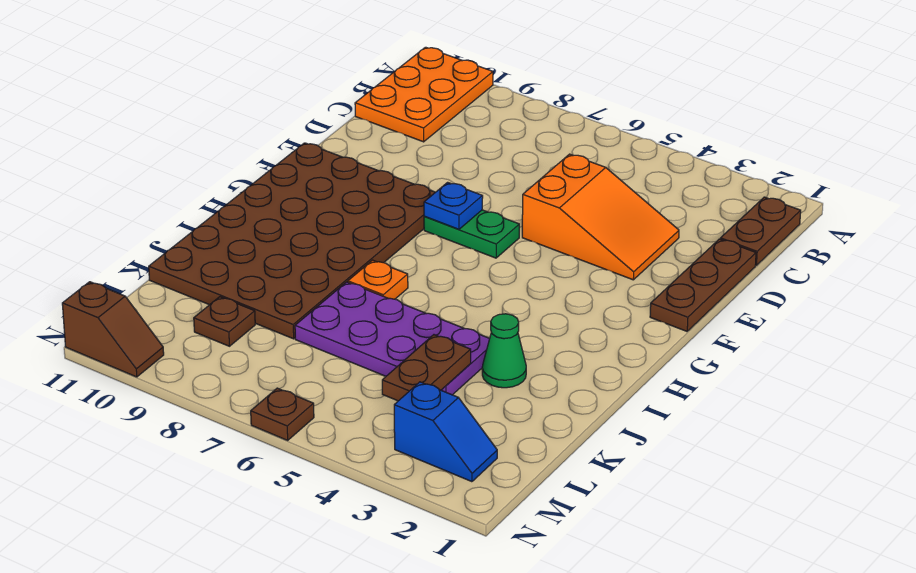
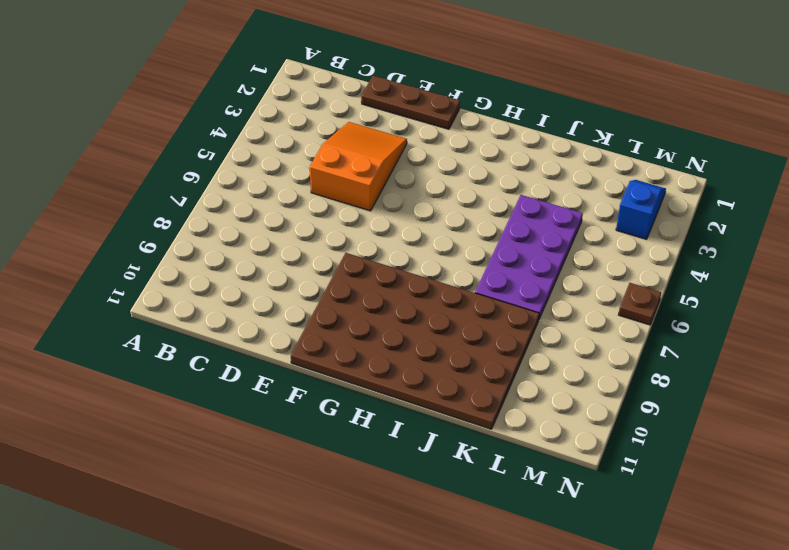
none -> orange plate A10:C11 level 1
none -> brown plate B1:C1 level 1
none -> green plate F6:F7 level 1

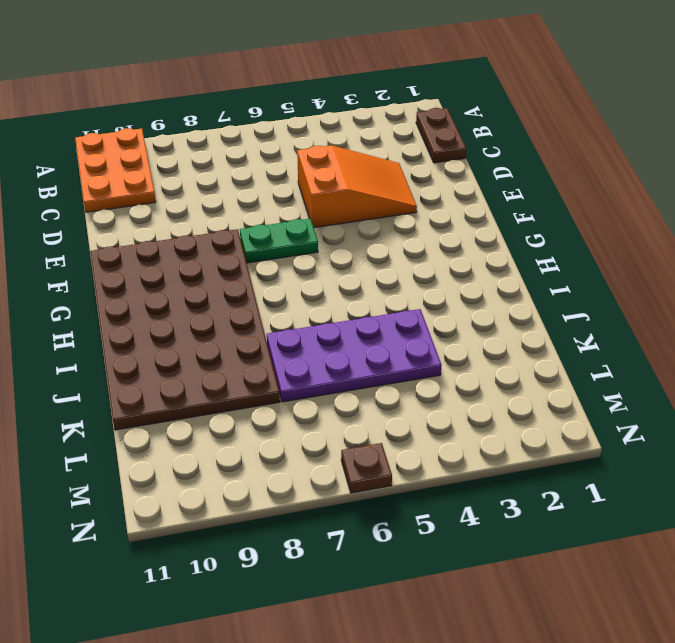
none -> brown plate D1:F1 level 1
none -> orange plate I7 level 1
none -> green cone J3 level 1

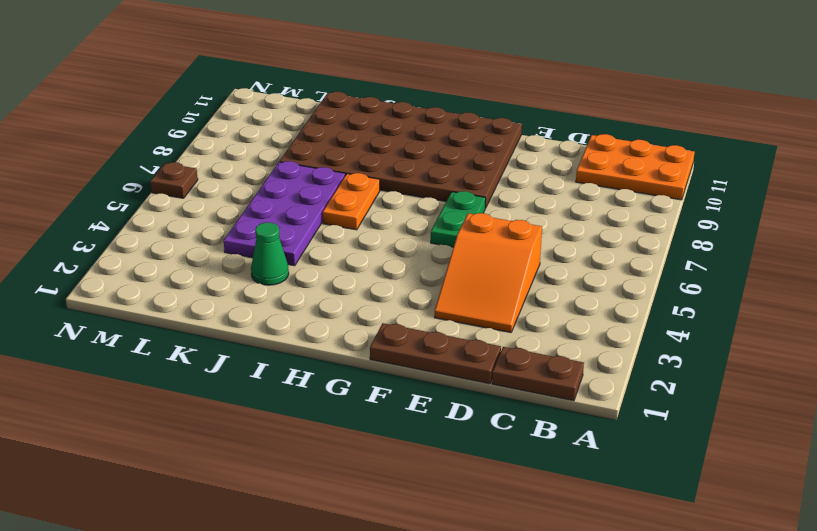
orange plate I6:I7 level 1 -> orange plate I7 level 1
none -> brown plate L9 level 1
none -> blue slope M2:M3 level 1 top 3
none -> brown slope N10:N11 level 1 top 11

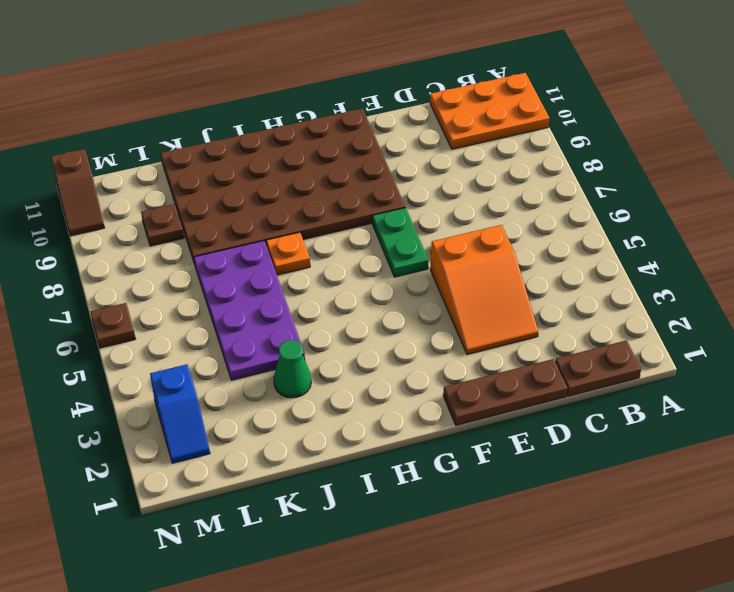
none -> blue plate F7 level 2
none -> brown plate K4:L4 level 2

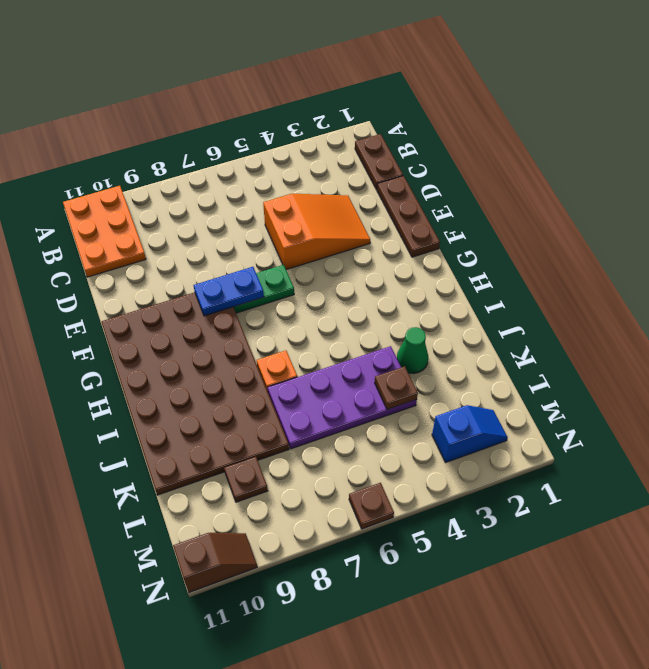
blue plate F7:F8 level 2 -> blue plate F7 level 2
brown plate K4 level 2 -> brown plate K4:L4 level 2

